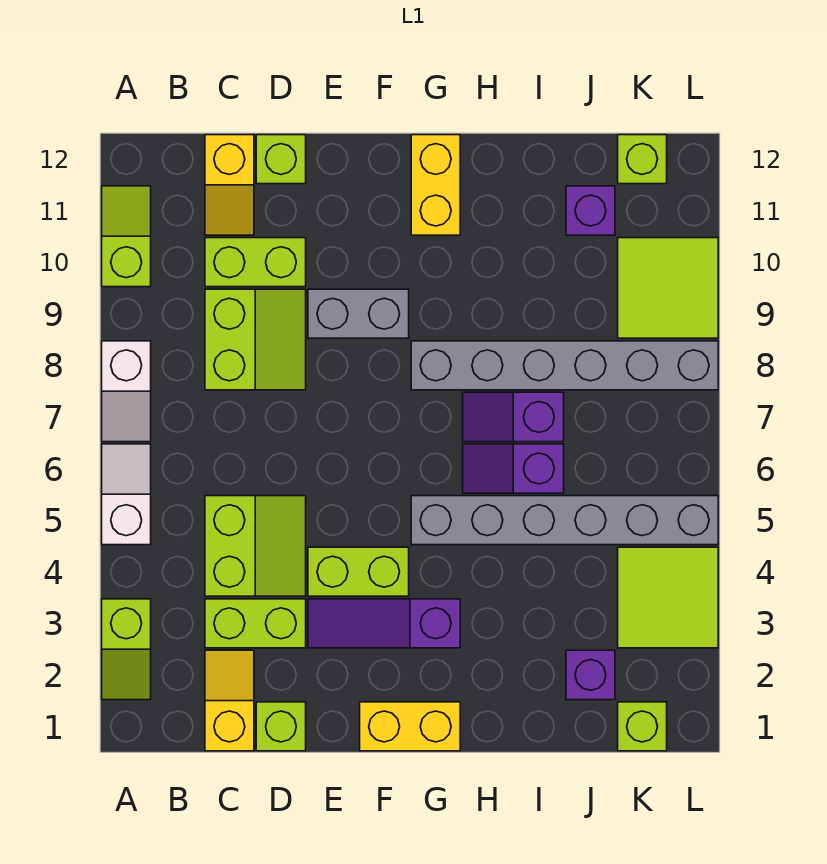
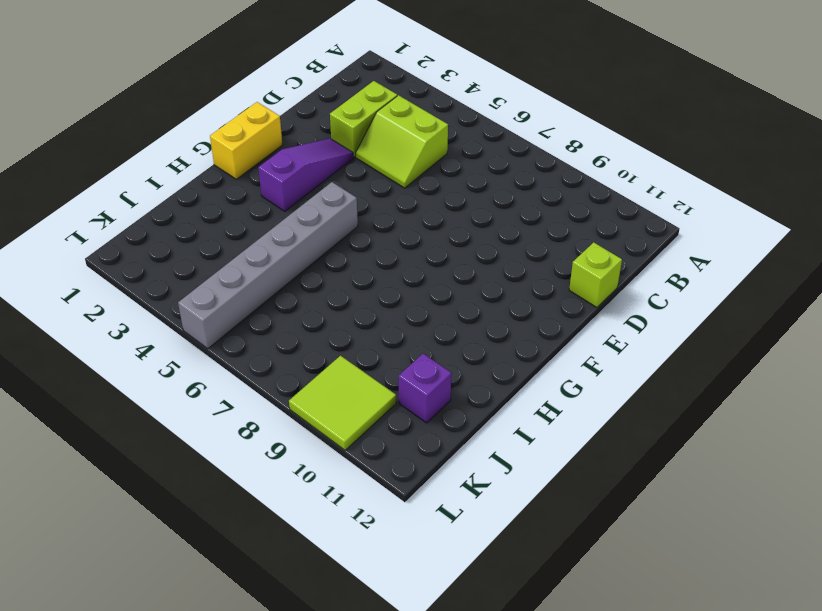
none -> lime slope A2:A3 level 1 top 3
none -> white slope A5:A6 level 1 top 5
none -> white slope A7:A8 level 1 top 8

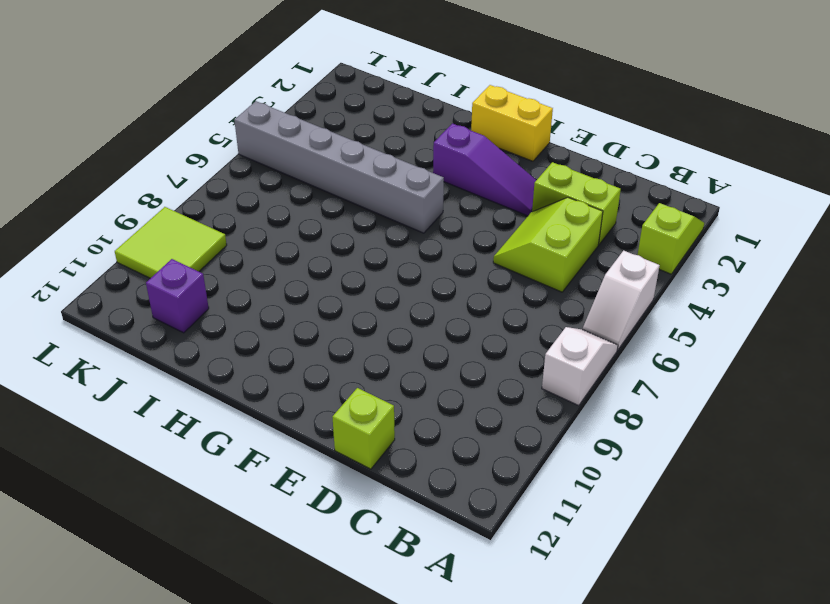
none -> lime slope A10:A11 level 1 top 10
none -> yellow slope C1:C2 level 1 top 1
none -> lime slope C8:D9 level 1 top C

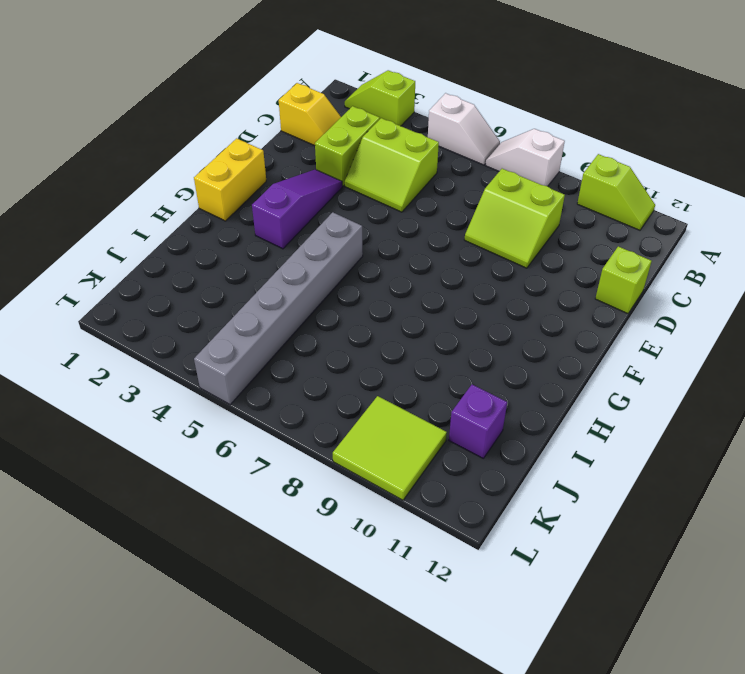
none -> lime brick C10:D10 level 1
none -> yellow slope C11:C12 level 1 top 12
none -> lime brick D1 level 1

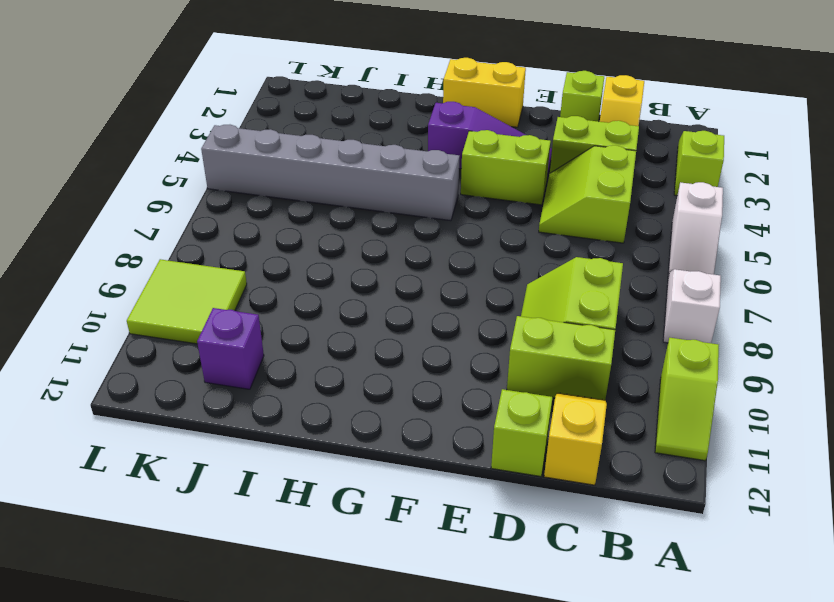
none -> grey brick E9:F9 level 1
none -> grey brick G8:L8 level 1
none -> yellow brick G11:G12 level 1

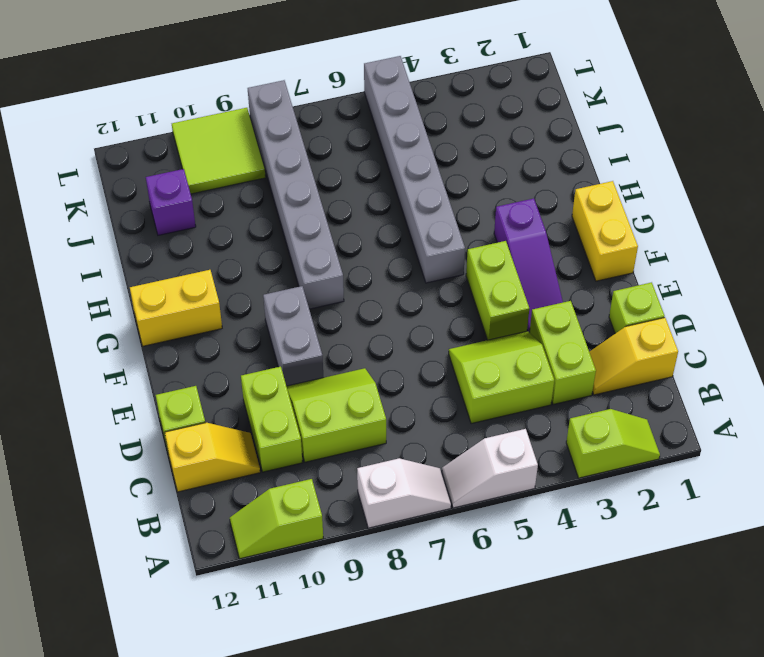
none -> purple slope H6:I6 level 1 top I
none -> purple slope H7:I7 level 1 top I
none -> purple brick J2 level 1

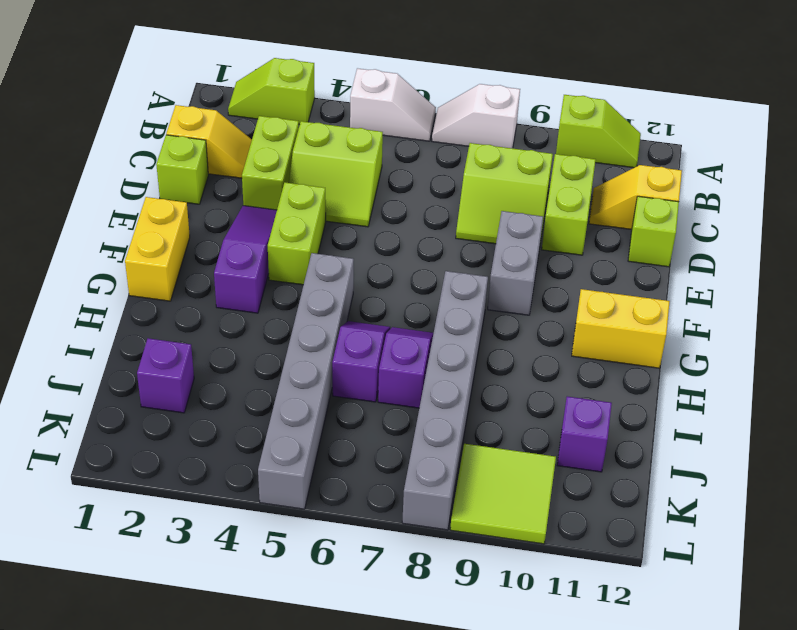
none -> lime brick K1 level 1
none -> lime tile K3:L4 level 1
none -> lime brick K12 level 1

